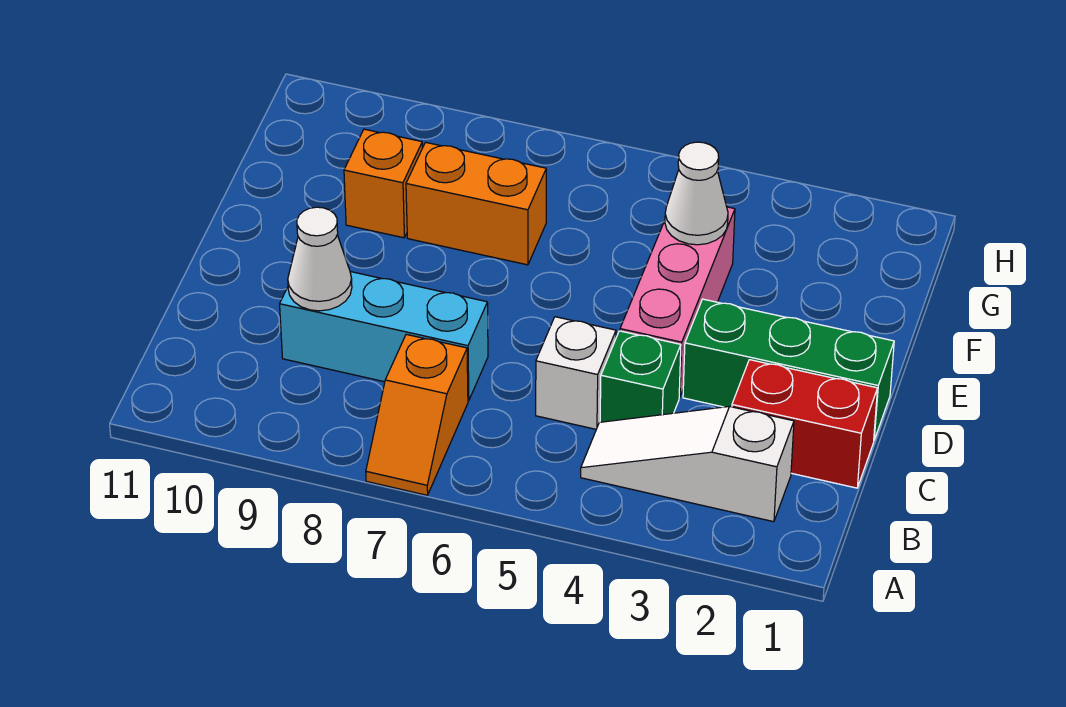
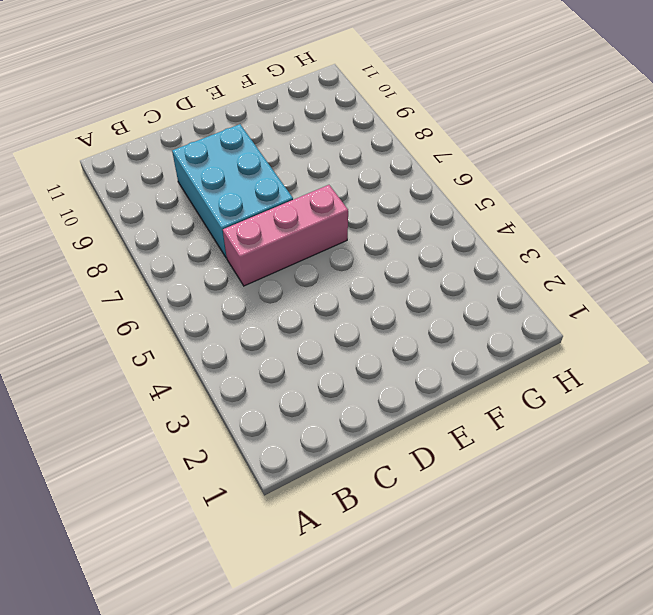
pink brick C6:E6 level 1 -> pink brick D4:F4 level 1
cyan brick C7:D9 level 1 -> cyan brick C7:C9 level 1
none -> orange slope A7:B7 level 1 top B
none -> white slope B2:B4 level 1 top 2
none -> red brick C1:C2 level 1

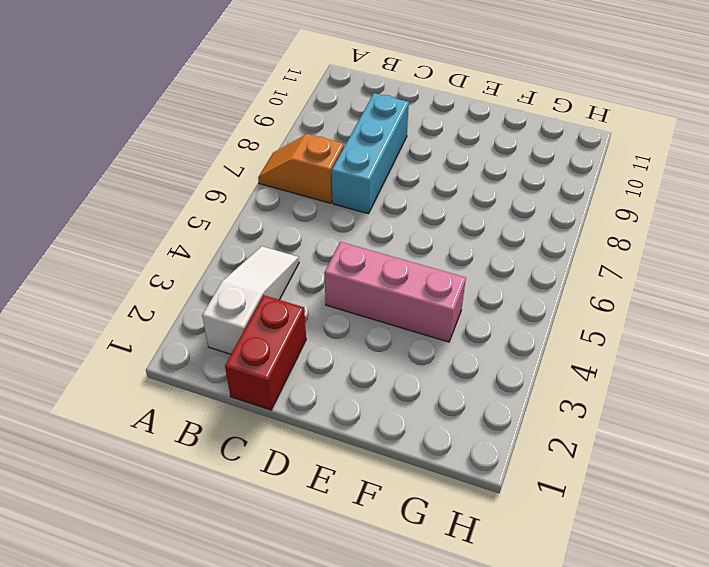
none -> green brick C4 level 1
none -> white brick C5 level 1
none -> green brick D1:D3 level 1

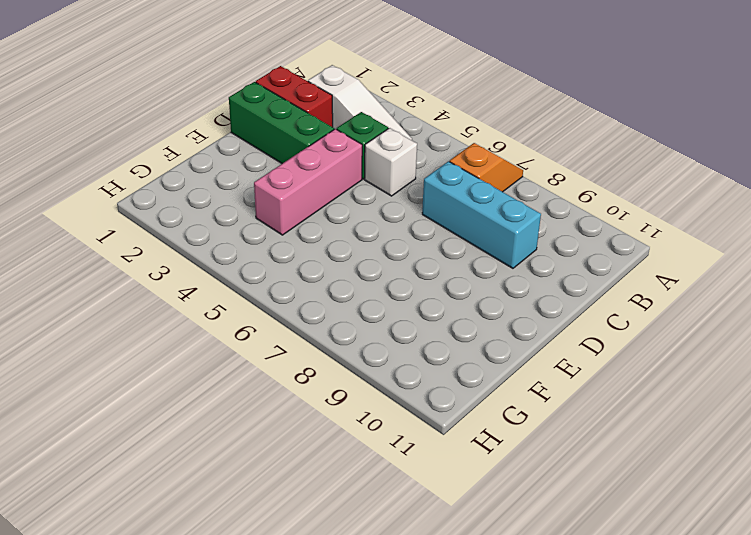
none -> orange brick F7:F8 level 1
none -> orange brick F9 level 1
none -> white cone C9 level 2

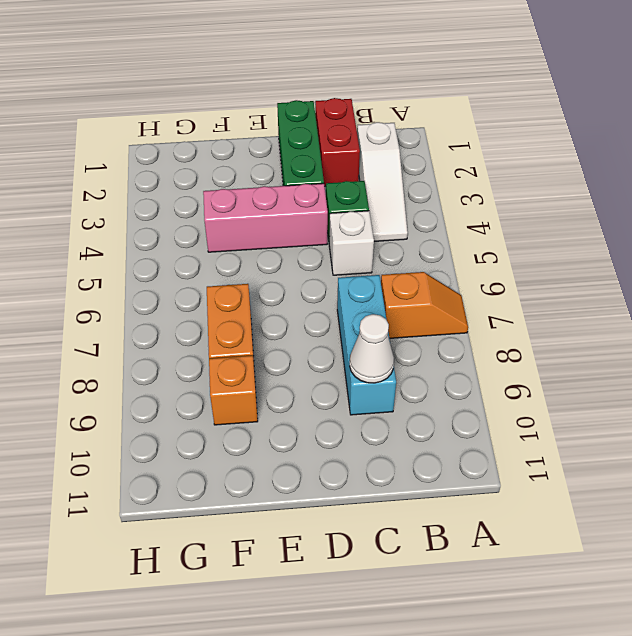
none -> white cone F4 level 2

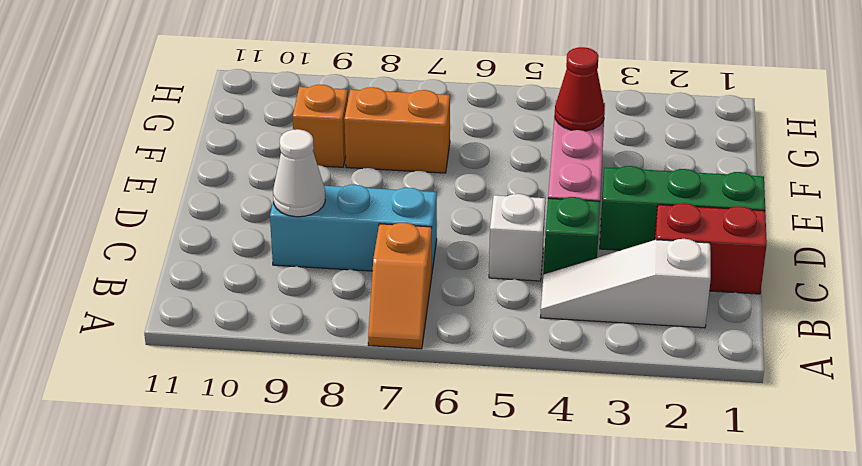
red cone F4 level 2 -> white cone F4 level 2

